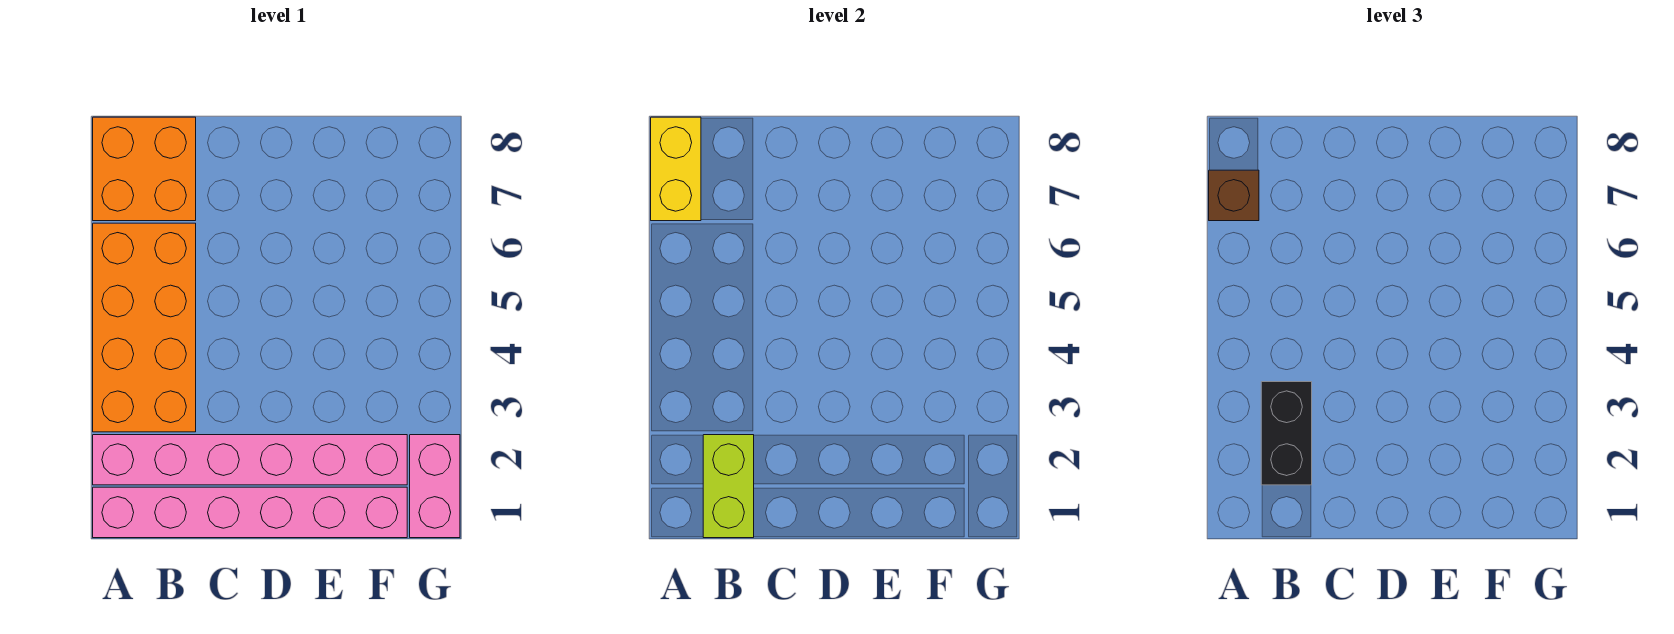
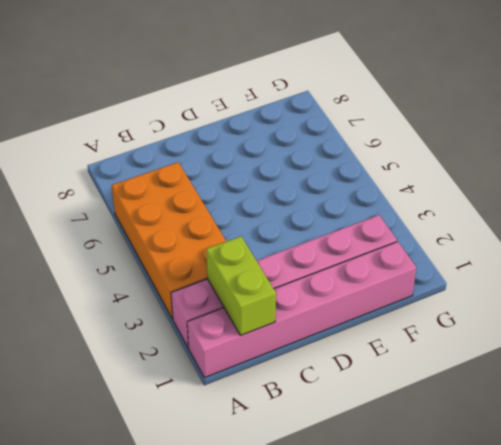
none -> orange brick A7:B8 level 1
none -> pink brick G1:G2 level 1

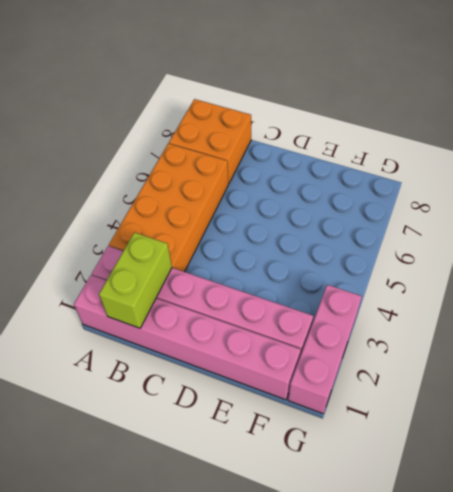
pink brick G1:G3 level 1 -> pink brick G1:G2 level 1
none -> yellow brick A7:A8 level 2
none -> brown brick A7 level 3

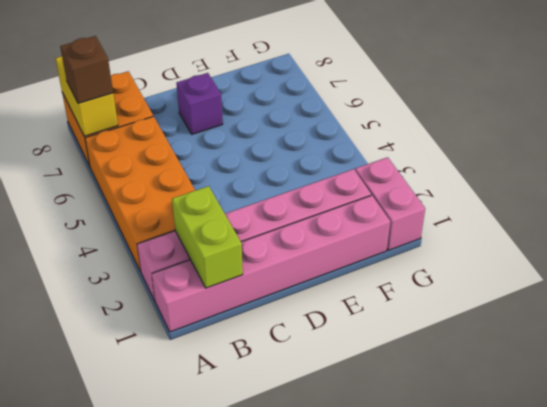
purple brick D7 level 1 -> none
none -> black brick B2:B3 level 3

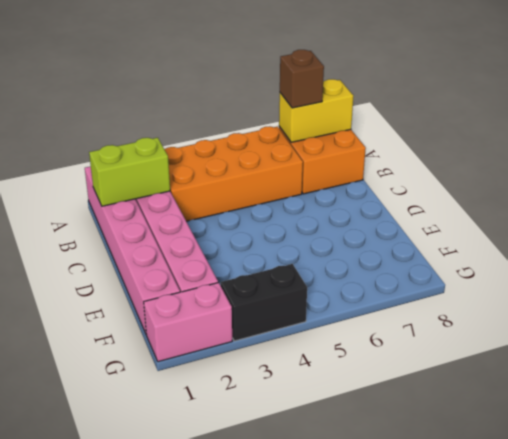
black brick G3:G4 level 1 -> black brick B2:B3 level 3

